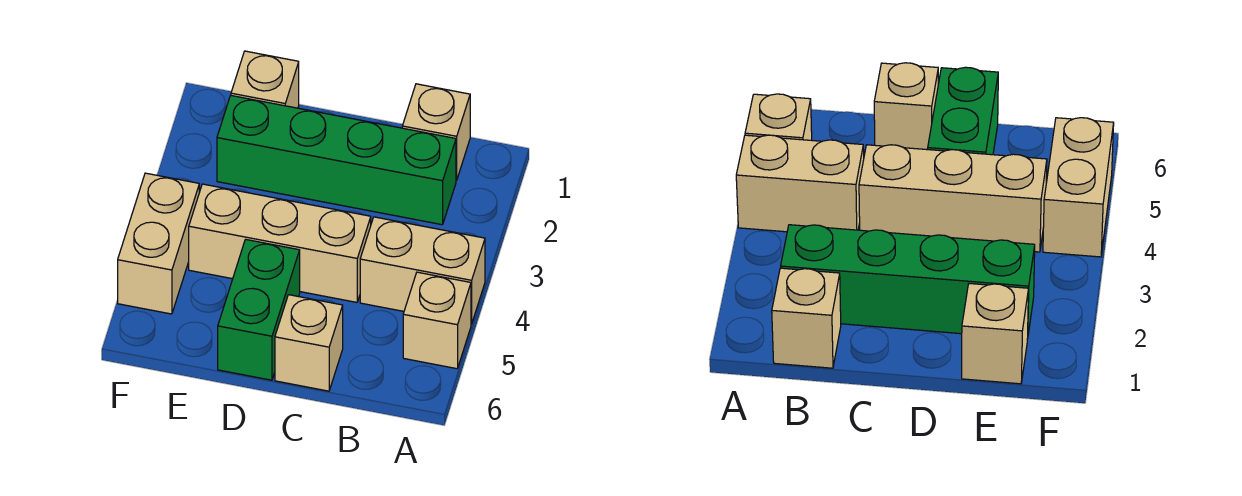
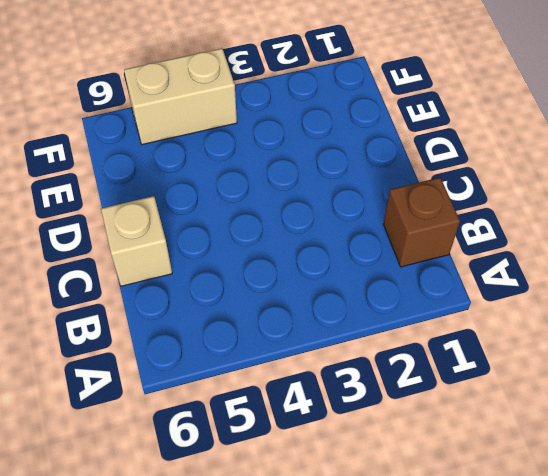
brown brick B1 level 1 -> tan brick B1 level 1
none -> tan brick A4:B4 level 1
none -> tan brick A5 level 1

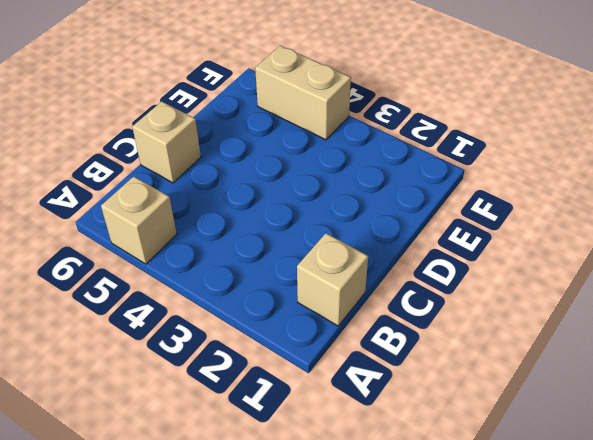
none -> tan brick A4:B4 level 1
none -> green brick B2:E2 level 1

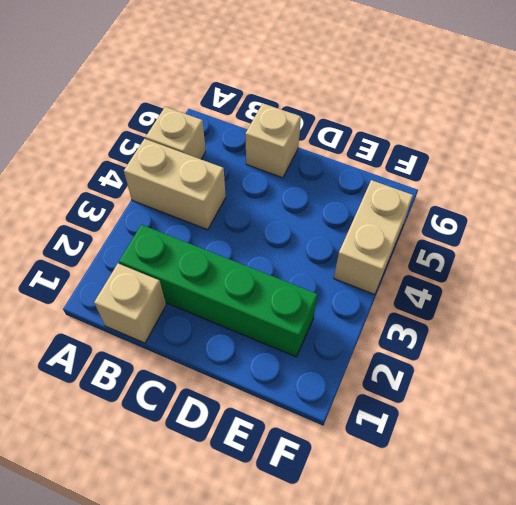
none -> tan brick C4:E4 level 1
none -> green brick D5:D6 level 1

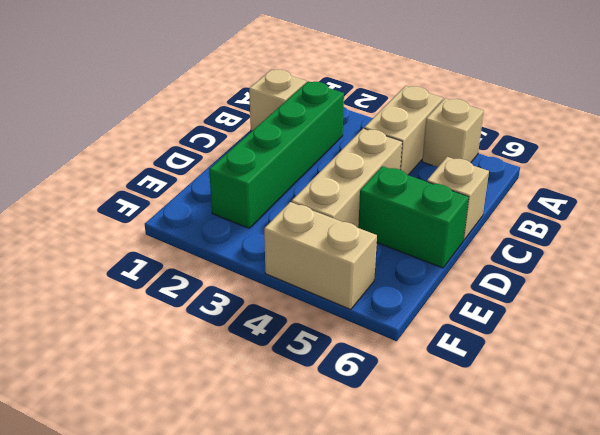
none -> tan brick E1 level 1

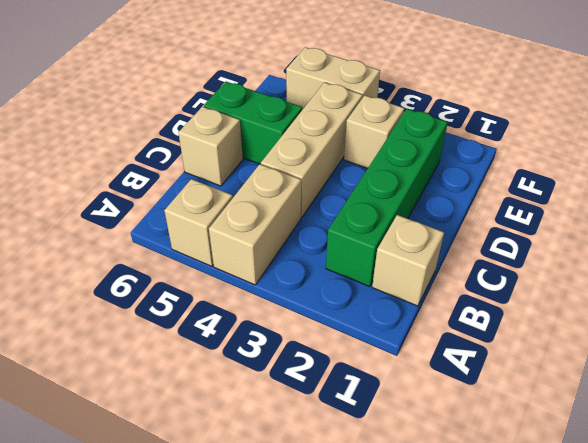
tan brick E3 level 1 -> tan brick E1 level 1

